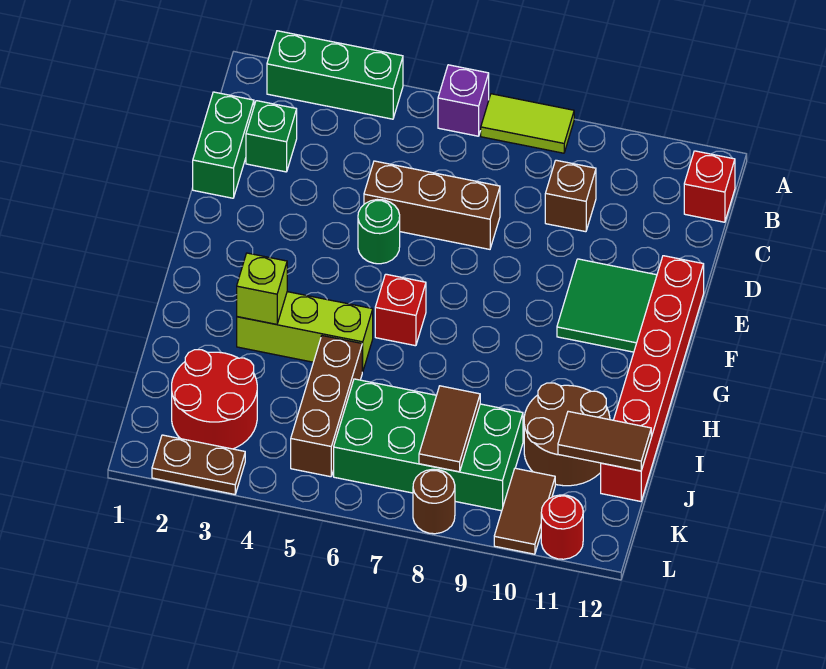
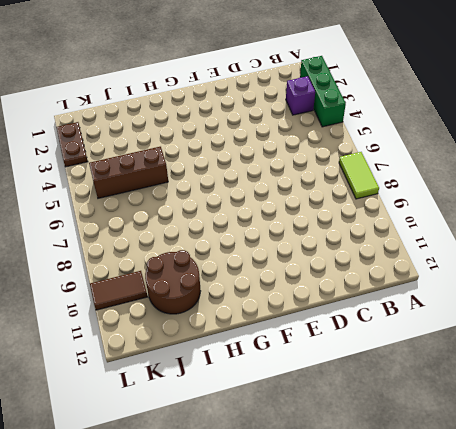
purple brick B3 level 1 -> purple brick A6 level 1
none -> red brick B12 level 1
none -> green brick C1:D1 level 1
none -> green brick C2 level 1

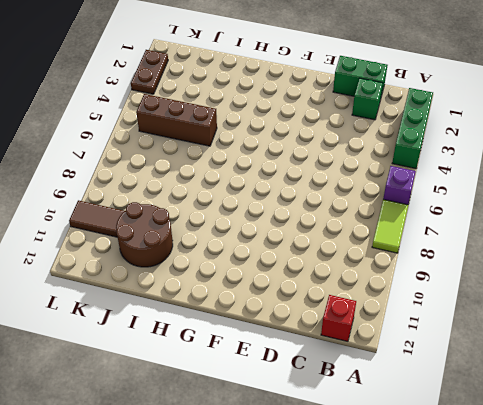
none -> brown brick C9 level 1
none -> brown brick D5:D7 level 1
none -> green round brick E5 level 1

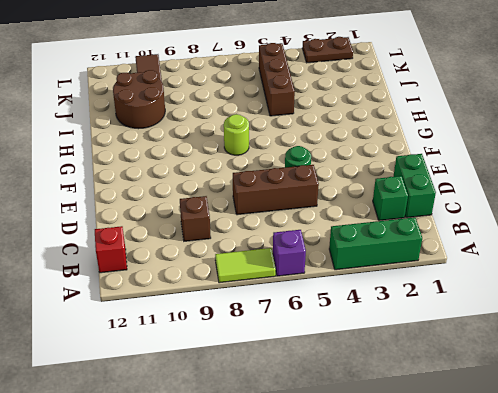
lime round brick G7 level 1 -> none
none -> green tile E10:F11 level 1
none -> red brick E12:J12 level 1
none -> red brick G6 level 1

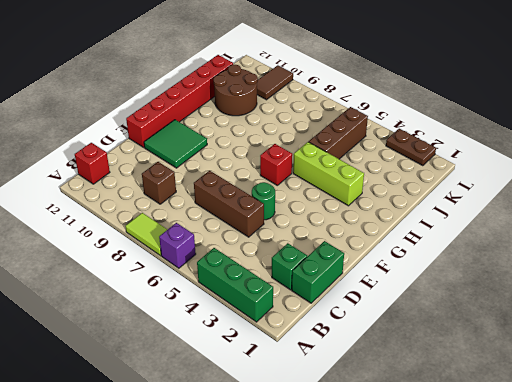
none -> red round brick J2:K3 level 1
none -> green brick J6:K9 level 1
none -> brown round brick L8 level 1

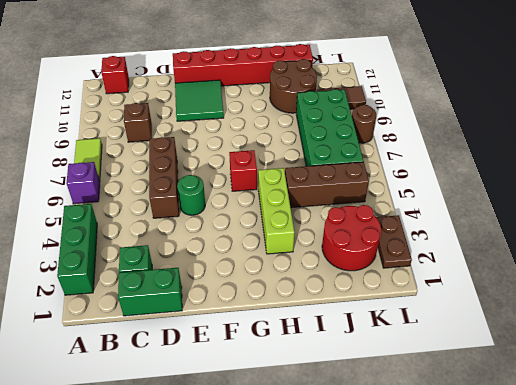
none -> red round brick L11 level 1
none -> lime brick H3 level 2
none -> brown tile J8:K8 level 2

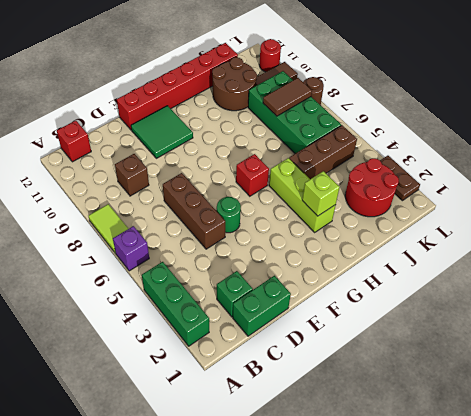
none -> brown tile J11:J12 level 2

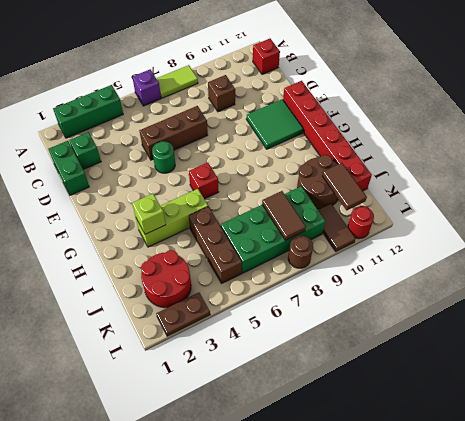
brown tile J11:K11 level 2 -> brown tile J11:J12 level 2

